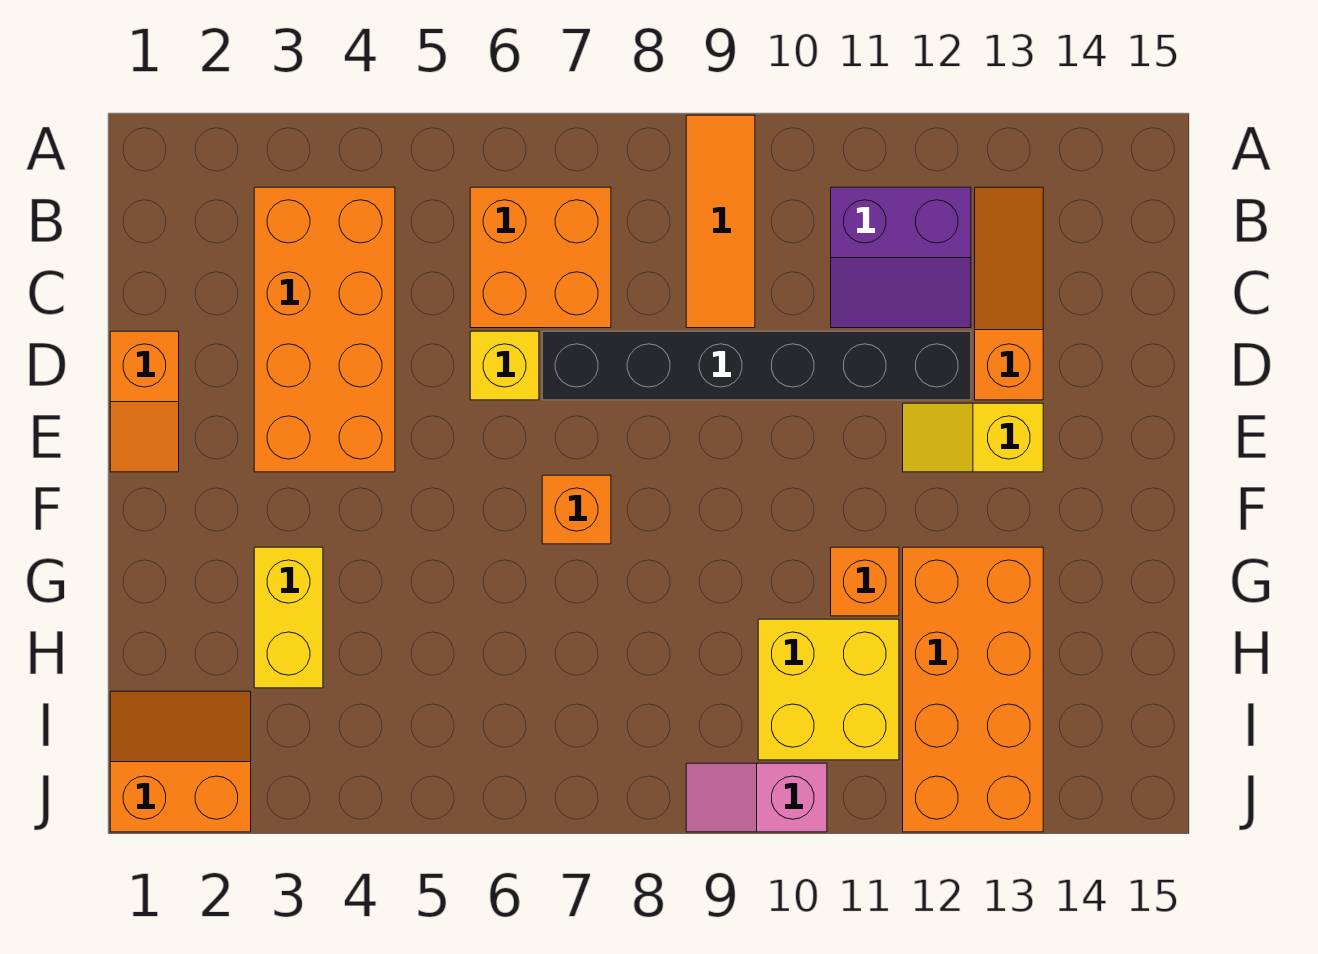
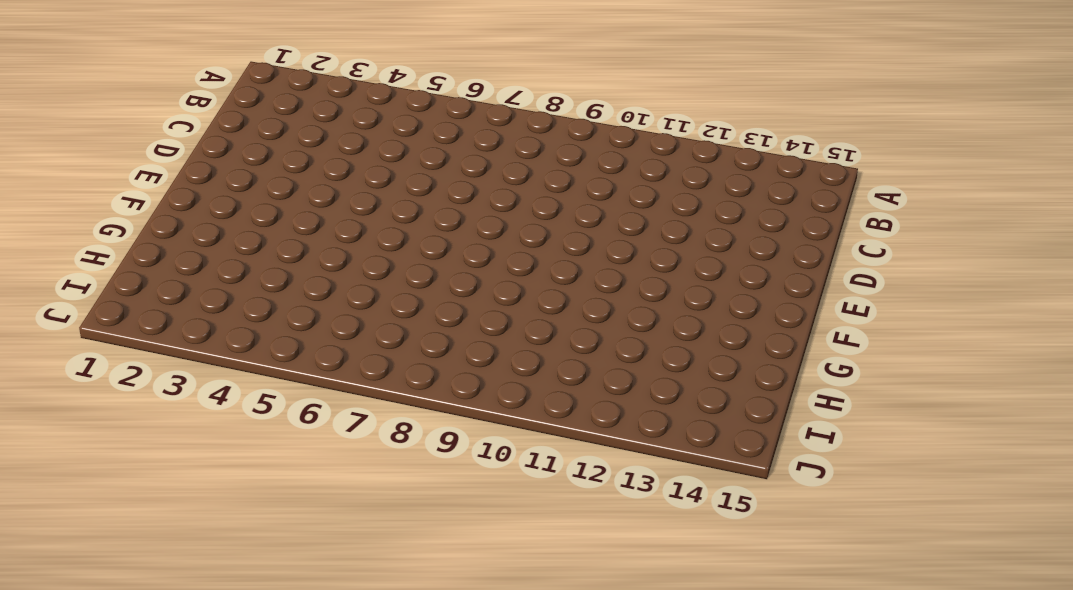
none -> orange tile A9:C9 level 1
none -> orange brick B3:E4 level 1
none -> orange brick B6:C7 level 1

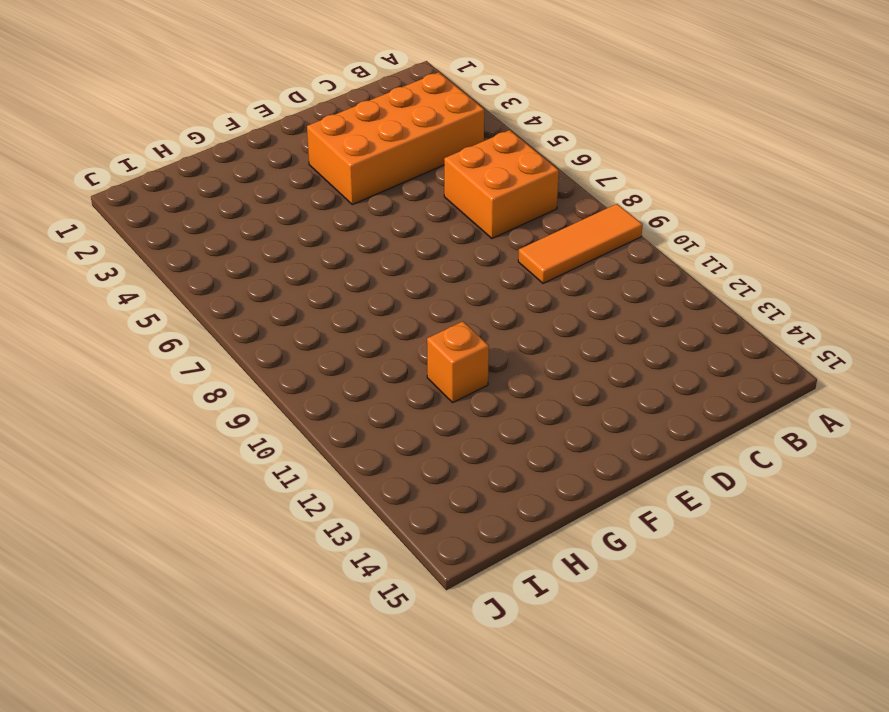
none -> purple slope B11:C12 level 1 top B
none -> orange slope B13:D13 level 1 top D
none -> orange slope D1:E1 level 1 top D

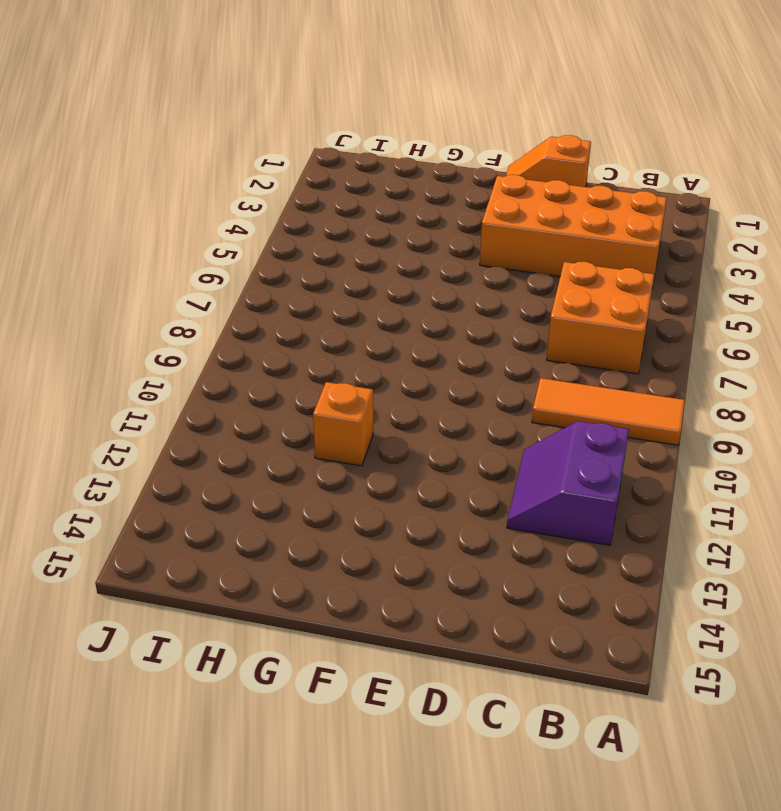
none -> orange slope B13:D13 level 1 top D
none -> yellow brick D6 level 1
none -> black brick D7:D12 level 1

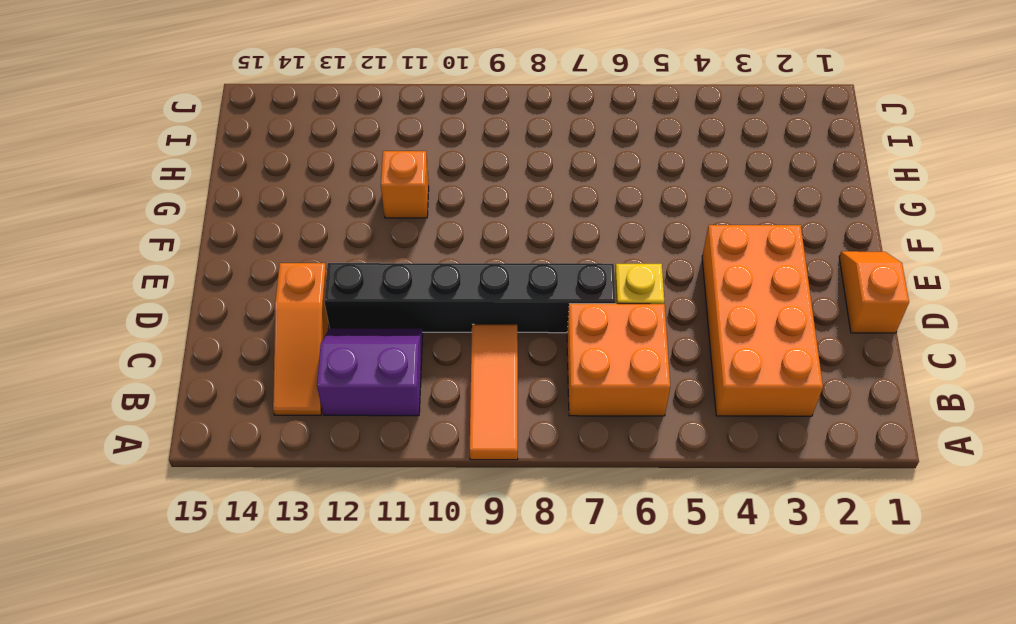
none -> yellow slope E12:E13 level 1 top 13
none -> orange brick F7 level 1
none -> yellow brick G3:H3 level 1

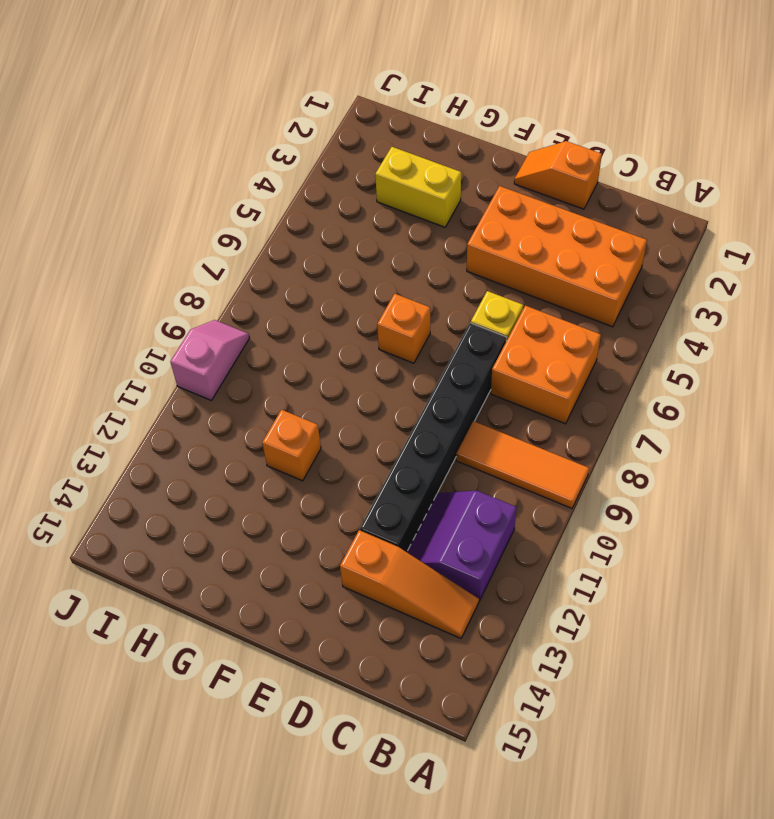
none -> yellow slope E12:E13 level 1 top 13
none -> orange brick G12:J13 level 1
none -> yellow brick H10:I11 level 1

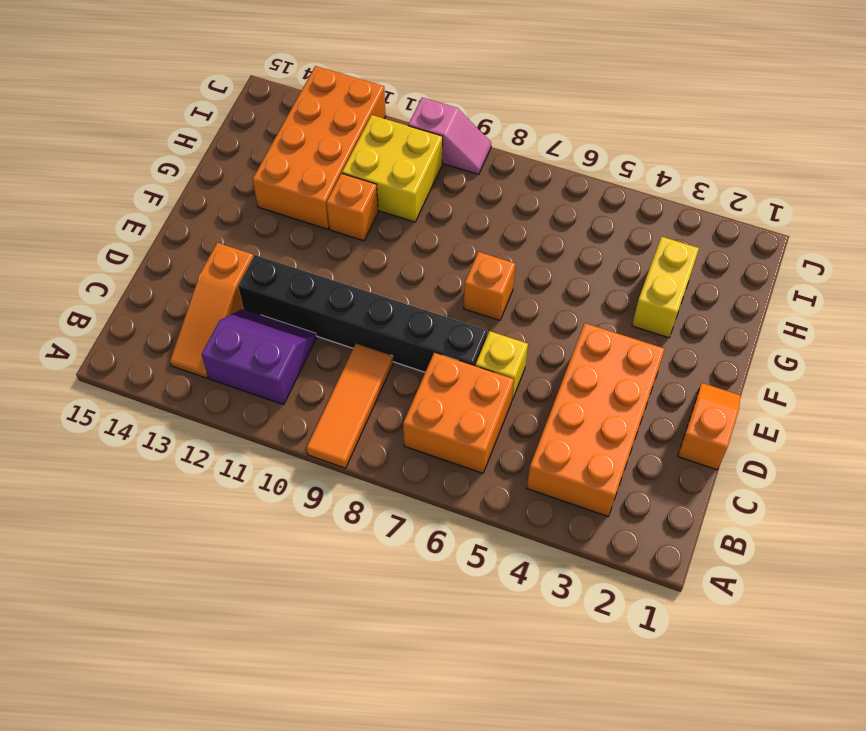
none -> yellow slope E12:E13 level 1 top 13
none -> orange slope I1:J2 level 1 top J

